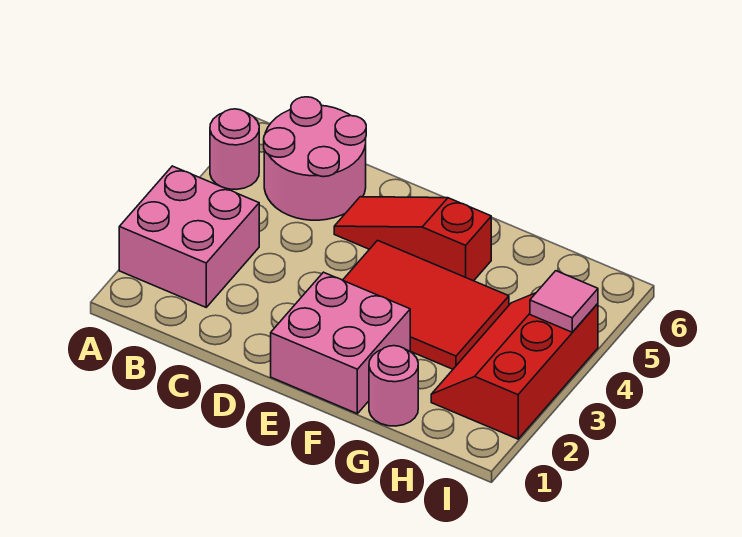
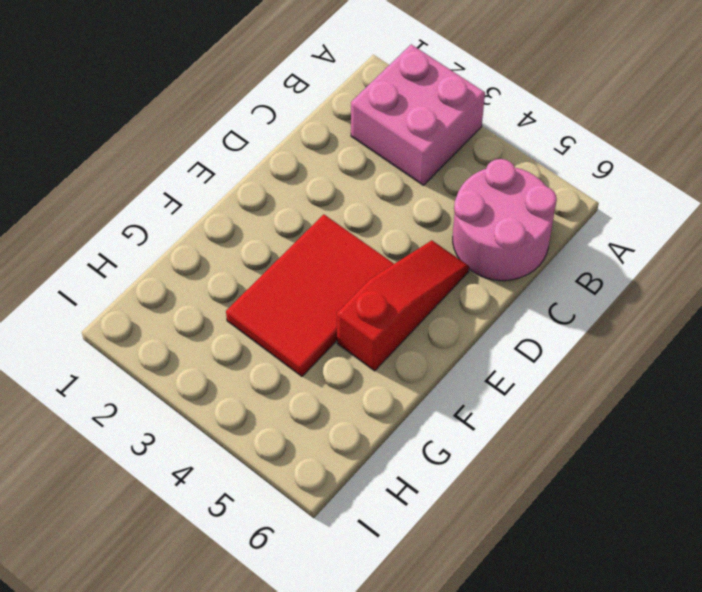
none -> pink round brick A5 level 1
none -> pink brick E1:F2 level 1

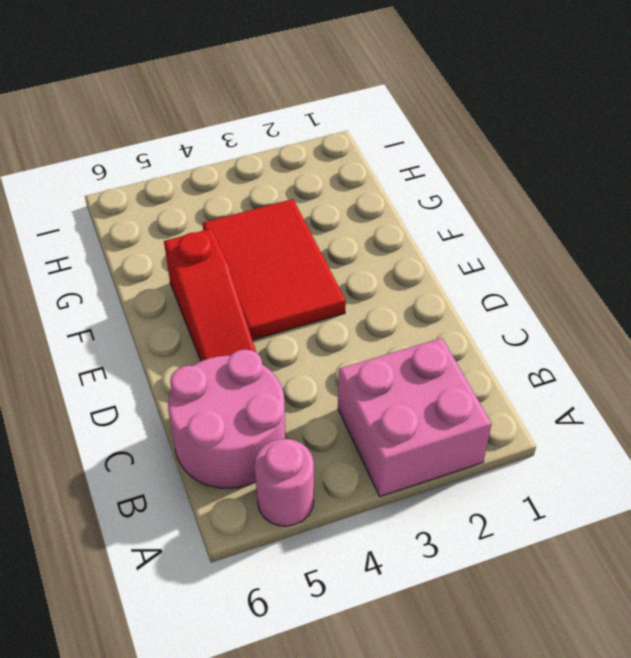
none -> pink brick E1:F2 level 1
none -> pink round brick G1 level 1

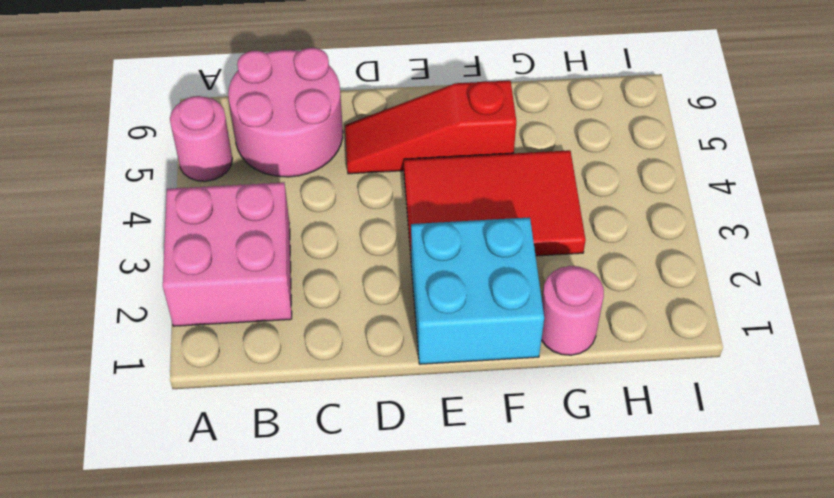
cyan brick E1:F2 level 1 -> pink brick E1:F2 level 1
none -> red slope H2:I4 level 1 top I
none -> pink tile I4 level 2

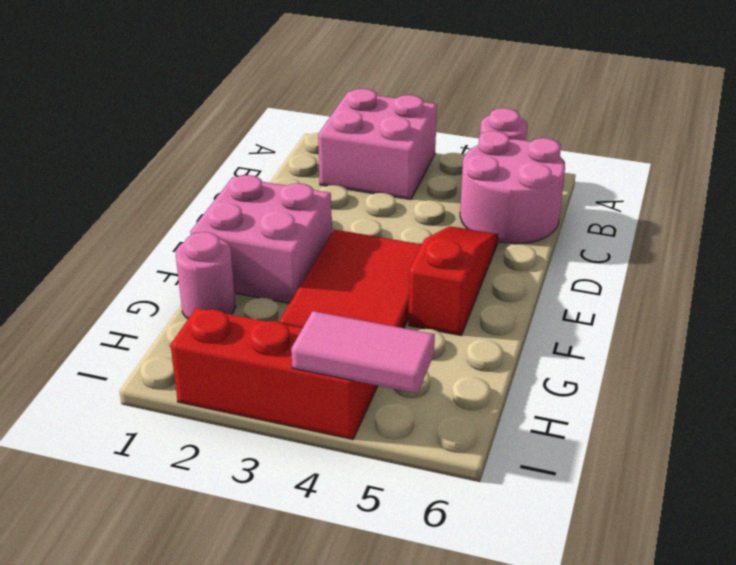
pink tile I4:I5 level 2 -> pink tile I4 level 2

